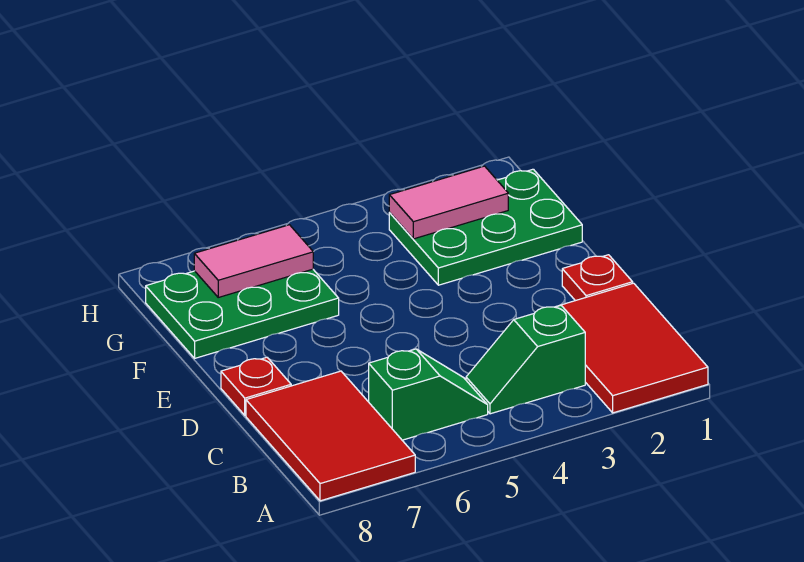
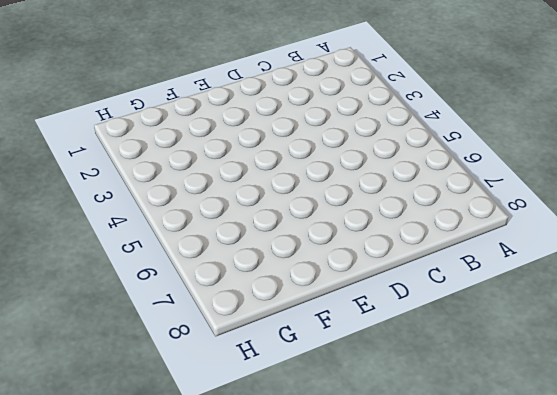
none -> red tile A1:C2 level 1
none -> red tile A7:C8 level 1

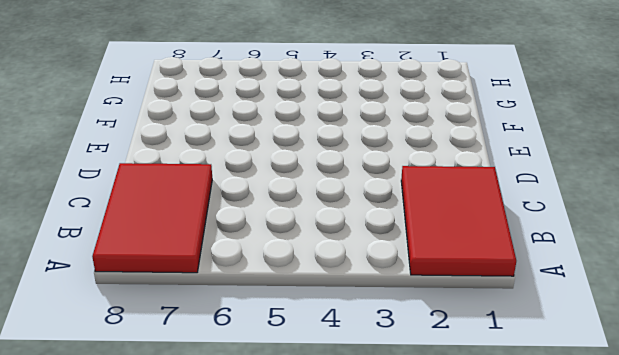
none -> green slope B3:B4 level 1 top 3
none -> green slope B5:B6 level 1 top 6

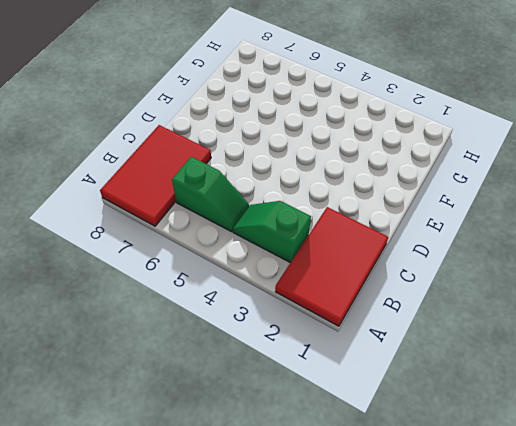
none -> red plate D1 level 1
none -> red plate D8 level 1

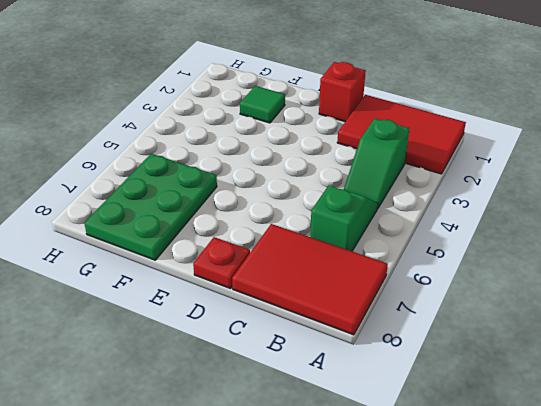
red brick D1 level 1 -> red plate D1 level 1
green tile F2 level 1 -> green plate F1:G3 level 1
none -> pink tile G2:G3 level 2
none -> pink tile G6:G7 level 2

